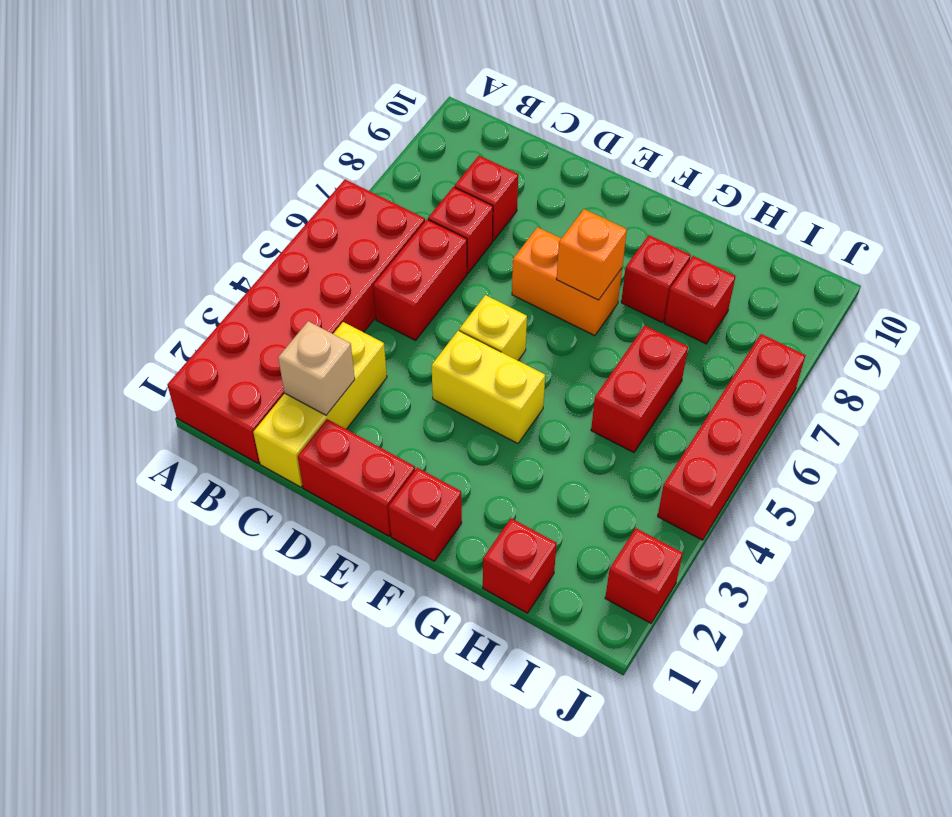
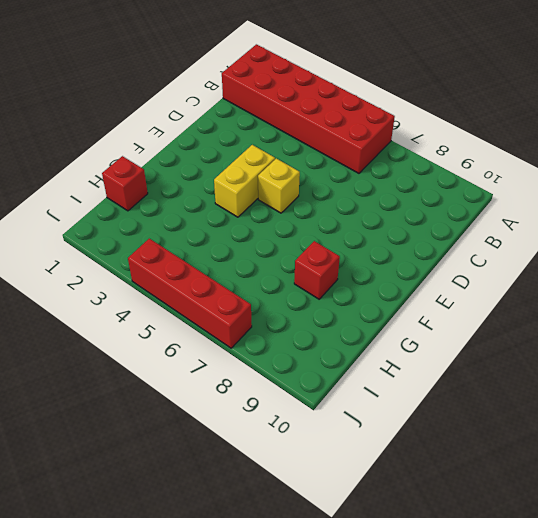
none -> yellow brick C1:C3 level 1
none -> red brick C5:C6 level 1
none -> red brick C7 level 1

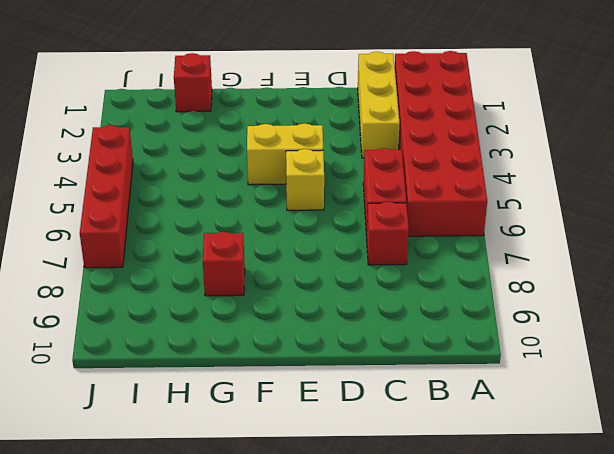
none -> red brick C8 level 1
none -> red brick D1:E1 level 1
none -> orange brick E7:F7 level 1

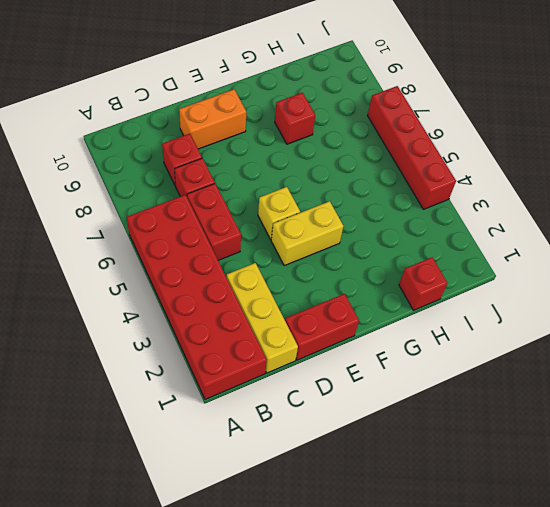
orange brick D9:E9 level 1 -> orange brick E7:F7 level 1
none -> red brick F1 level 1
none -> red brick H5:H6 level 1
none -> red brick H8 level 1

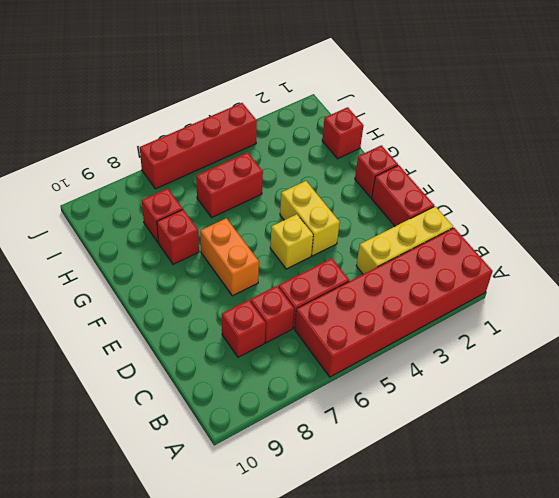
none -> red brick J2 level 1
none -> tan brick C2 level 2
none -> orange brick F7 level 2

